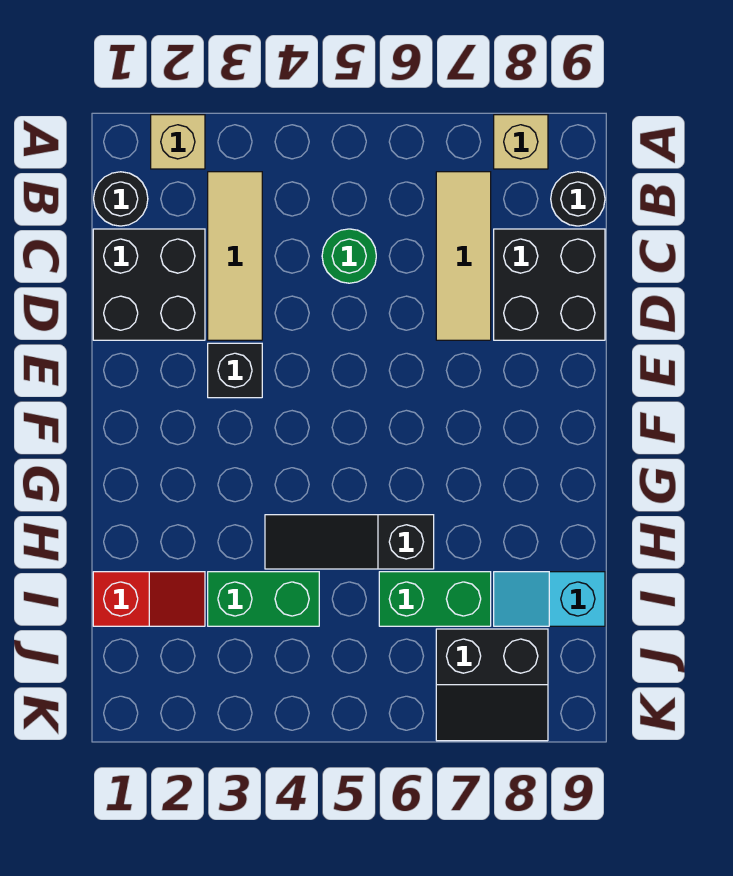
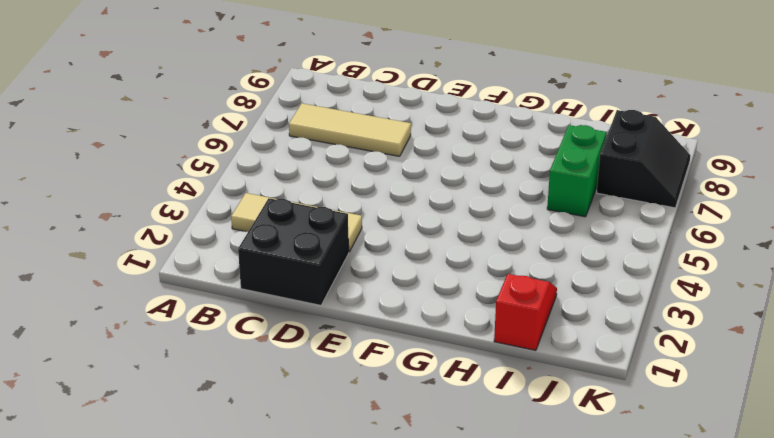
none -> tan brick A2 level 1
none -> tan brick A8 level 1
none -> black round brick B1 level 1

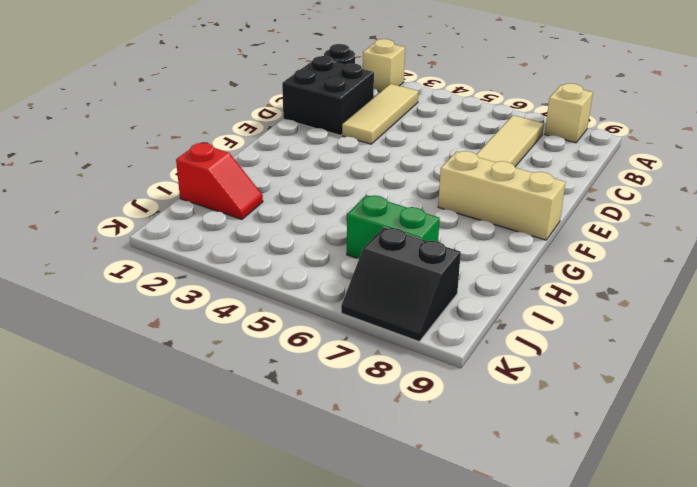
tan brick F7:F9 level 1 -> none
none -> black round brick B9 level 1
none -> green round brick C5 level 1
none -> black brick C8:D9 level 1

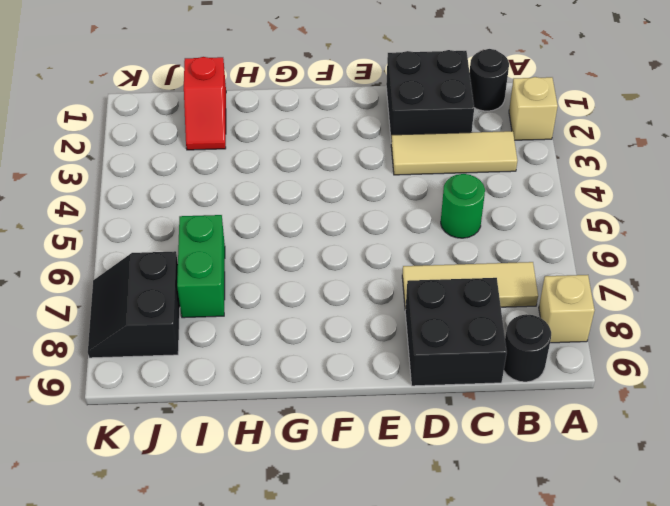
none -> black brick E3 level 1
none -> black slope H4:H6 level 1 top 6
none -> green brick I3:I4 level 1

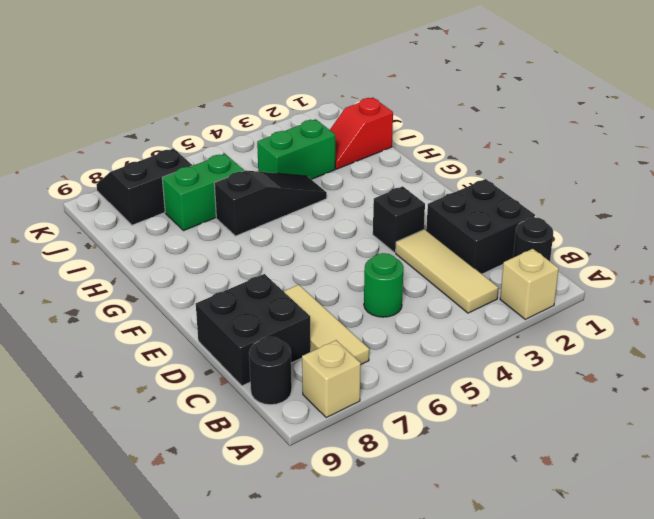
none -> cyan slope I8:I9 level 1 top 9

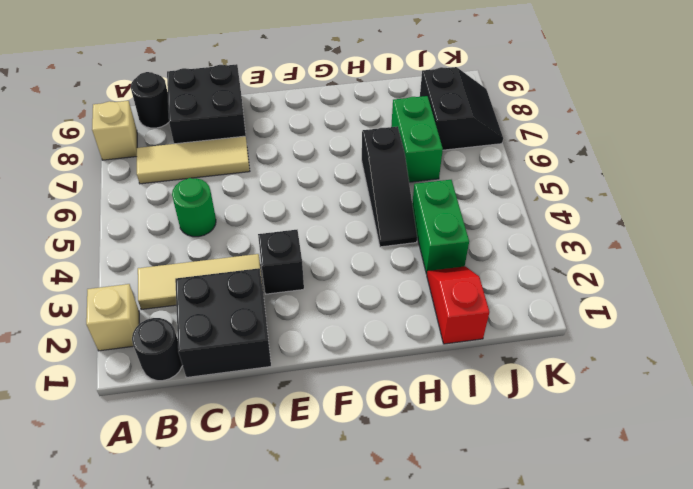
none -> cyan slope I8:I9 level 1 top 9

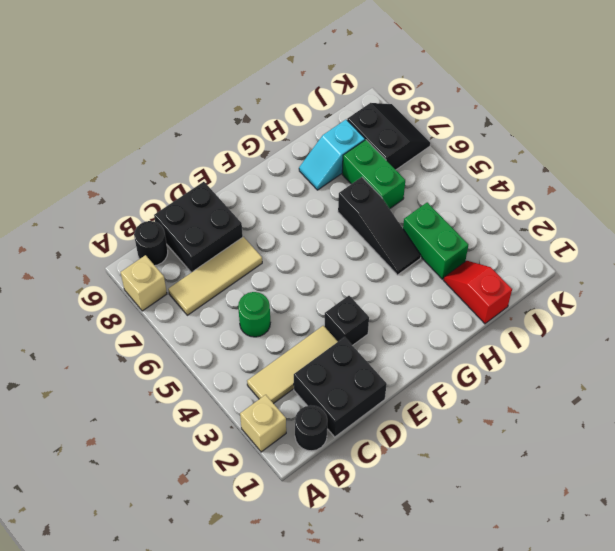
cyan slope H8:I8 level 1 top I -> cyan slope I8:I9 level 1 top 9

